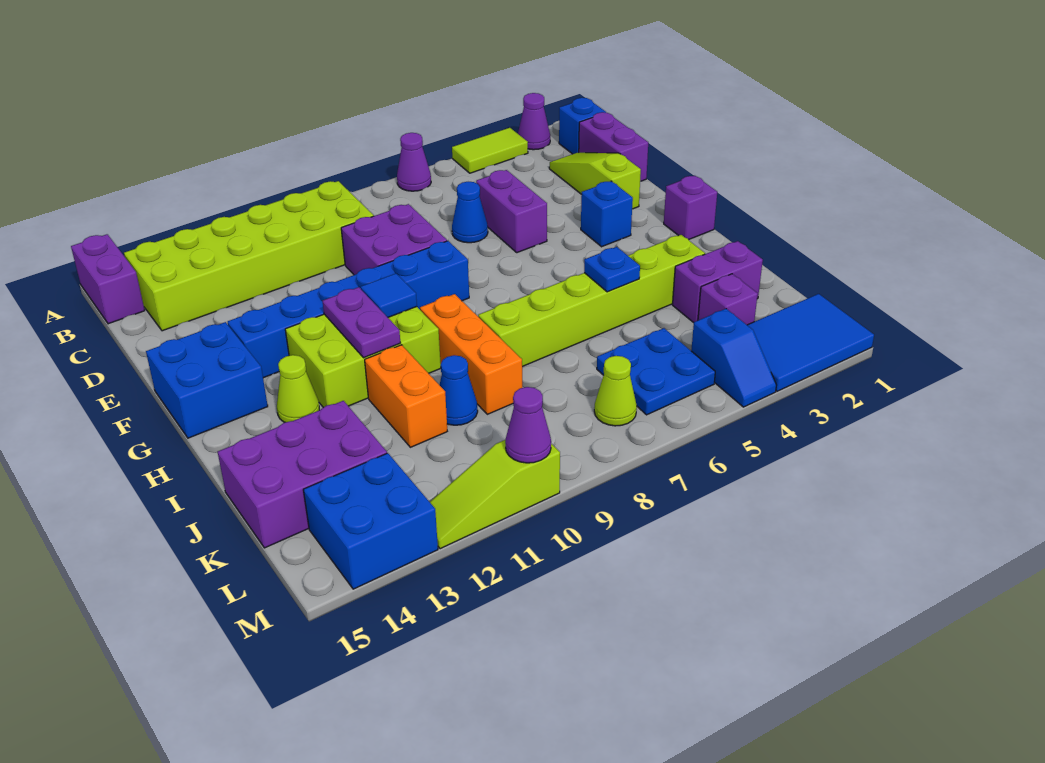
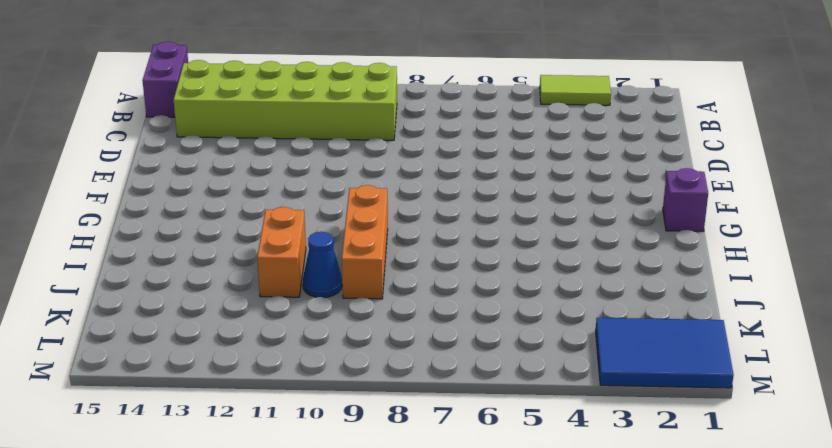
none -> purple cone A2 level 1
none -> purple cone A6 level 1
none -> blue brick B1 level 1
none -> purple brick C1:D1 level 1

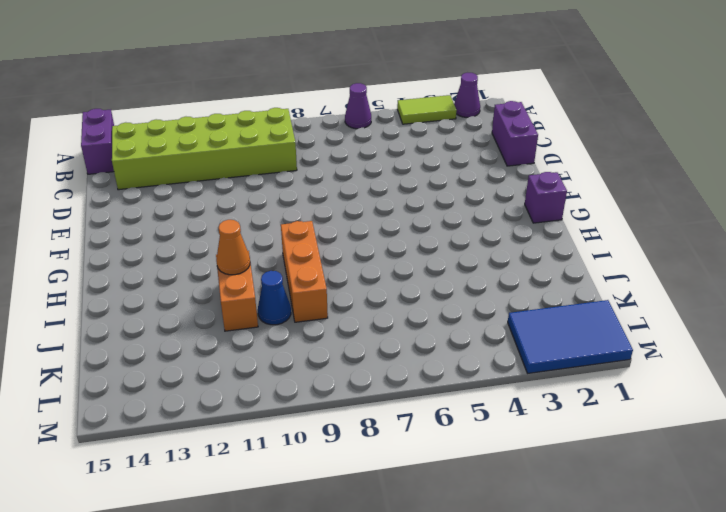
orange cone I11 level 2 -> none
none -> blue brick B1 level 1
none -> lime slope C2:E2 level 1 top E
none -> purple brick D5:E5 level 1
none -> blue cone D6 level 1

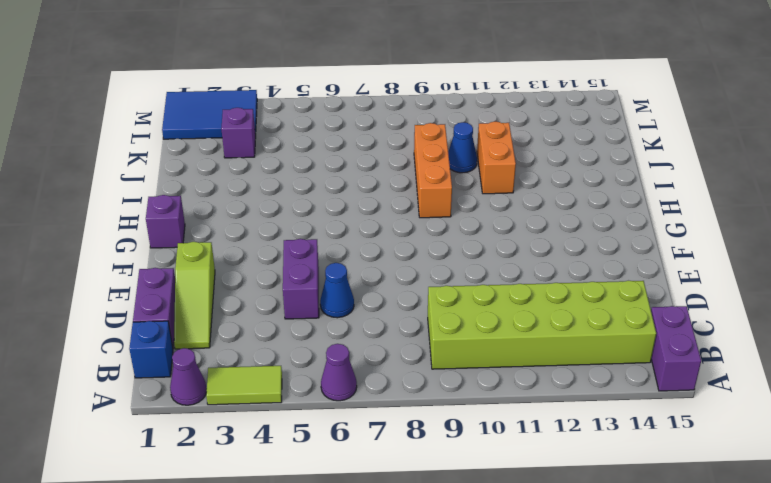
none -> purple brick D8:E9 level 1
none -> blue brick F3 level 1
none -> blue brick F8:F13 level 1
none -> blue brick F14:G15 level 1

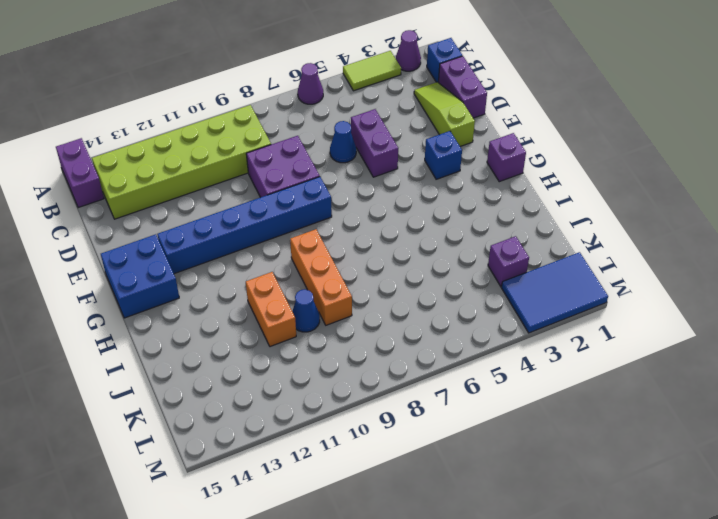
none -> lime brick G10:H12 level 1
none -> lime cone H13 level 1
none -> lime brick I3:I8 level 1
none -> purple brick J2:J3 level 1

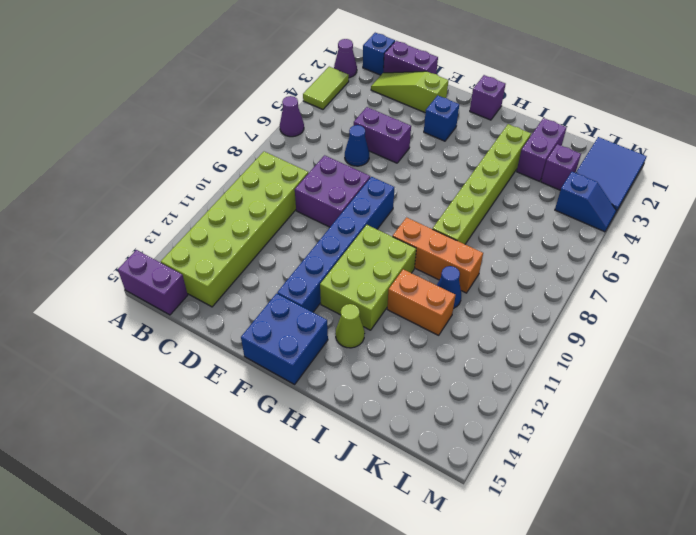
none -> purple brick J13:K15 level 1
none -> blue plate K5:L6 level 1
none -> lime cone L7 level 1
none -> blue brick L13:M14 level 1

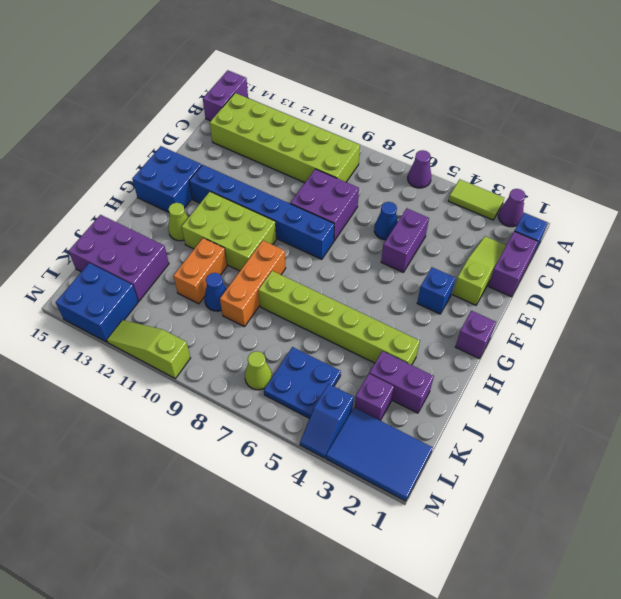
none -> blue tile G10 level 2
none -> purple plate G11:H11 level 2
none -> blue plate I5 level 2
none -> purple cone M10 level 2

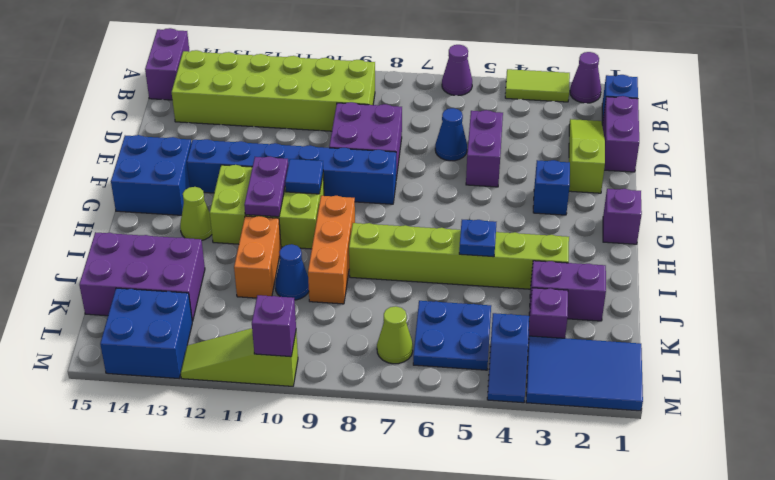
purple brick M10 level 2 -> purple cone M10 level 2

